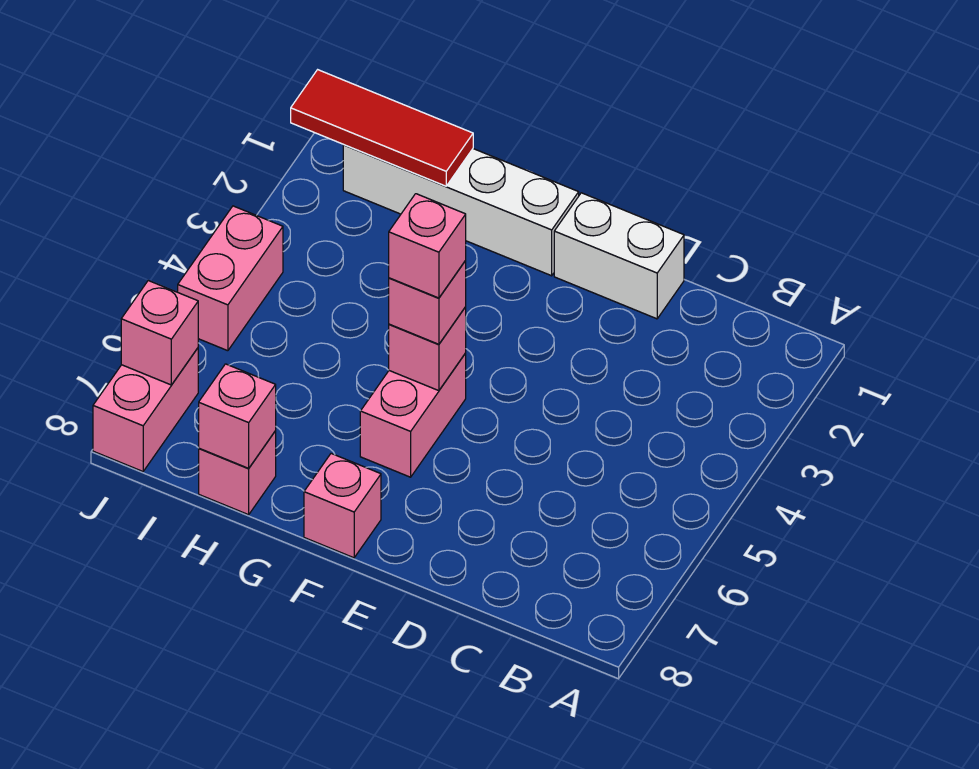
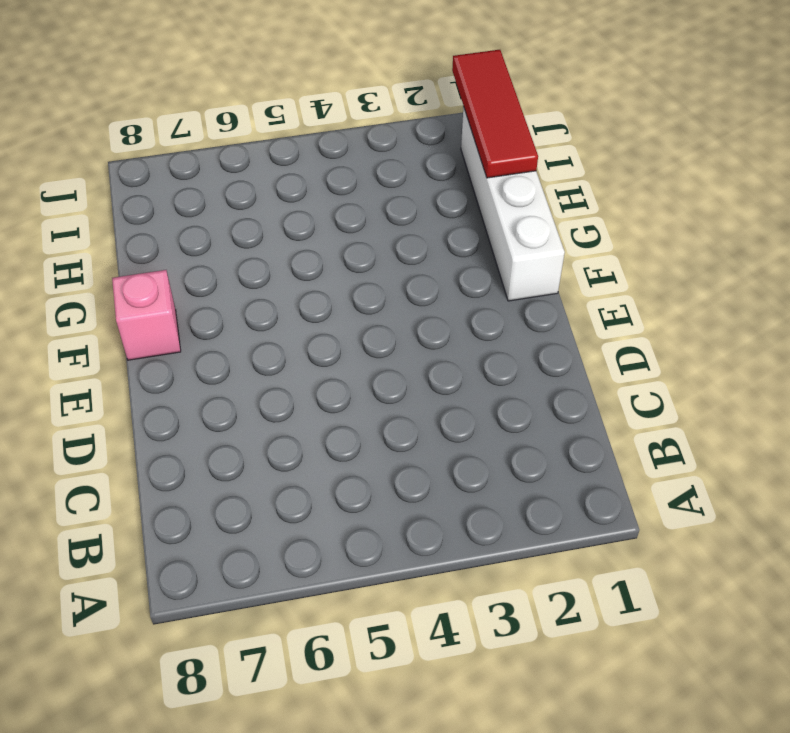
none -> white brick D1:E1 level 1
none -> pink brick F5:F6 level 1
none -> pink brick H8 level 1

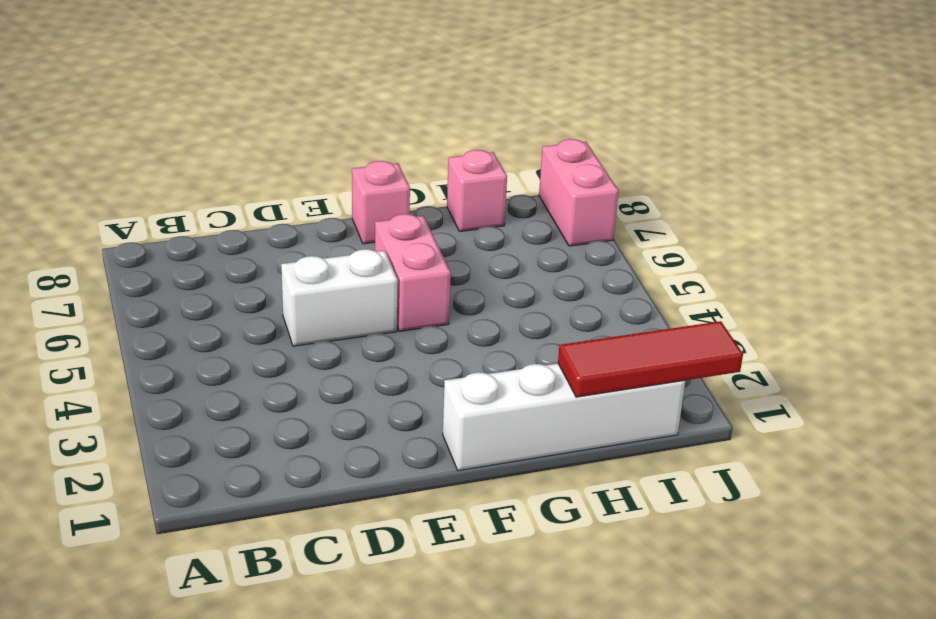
white brick D5:E5 level 1 -> white brick D1:E1 level 1
none -> pink brick J4:J5 level 1
none -> pink brick F5 level 2
none -> pink brick H8 level 2

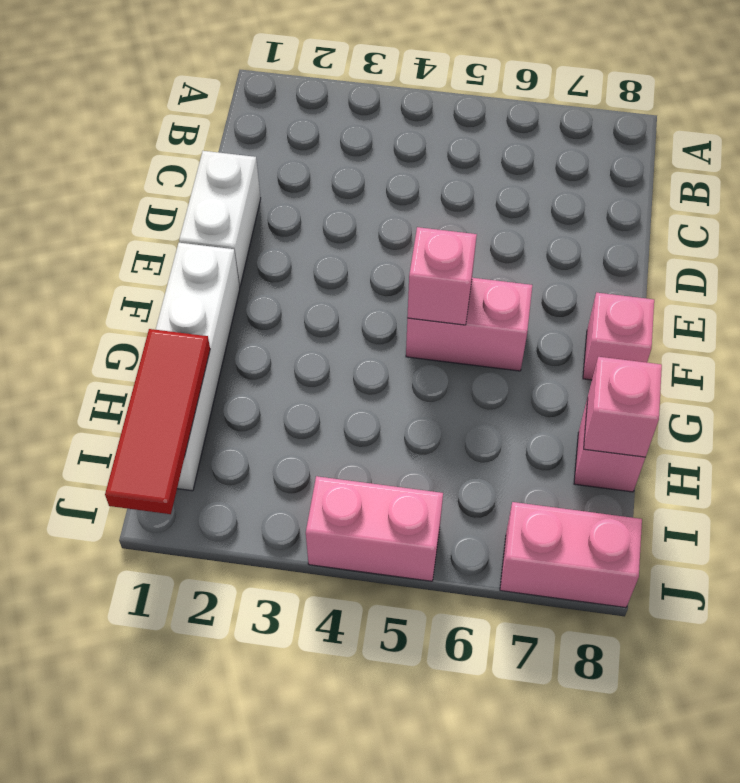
none -> pink brick J7 level 2
none -> pink brick F5 level 3
none -> pink brick F5 level 4

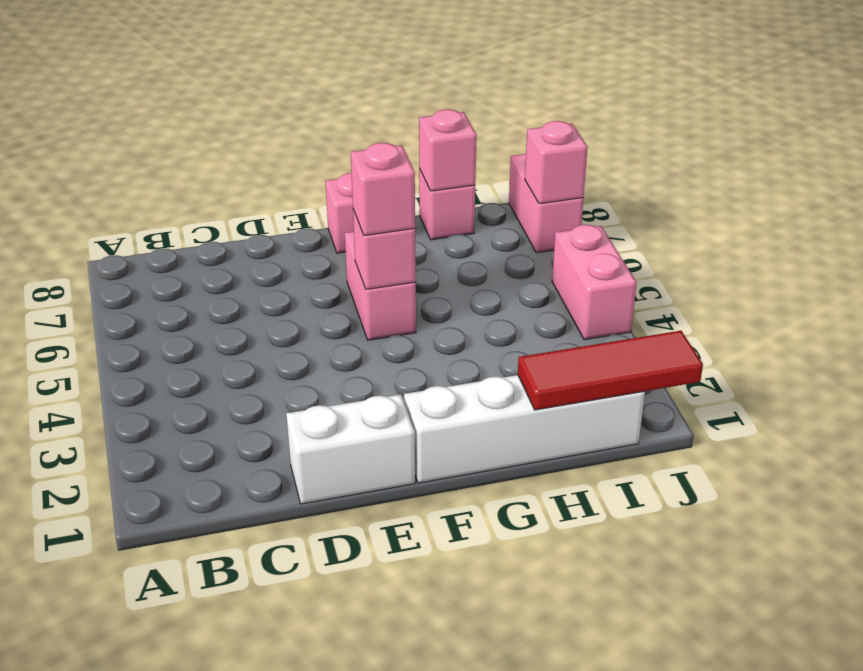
none -> pink brick F5 level 4

